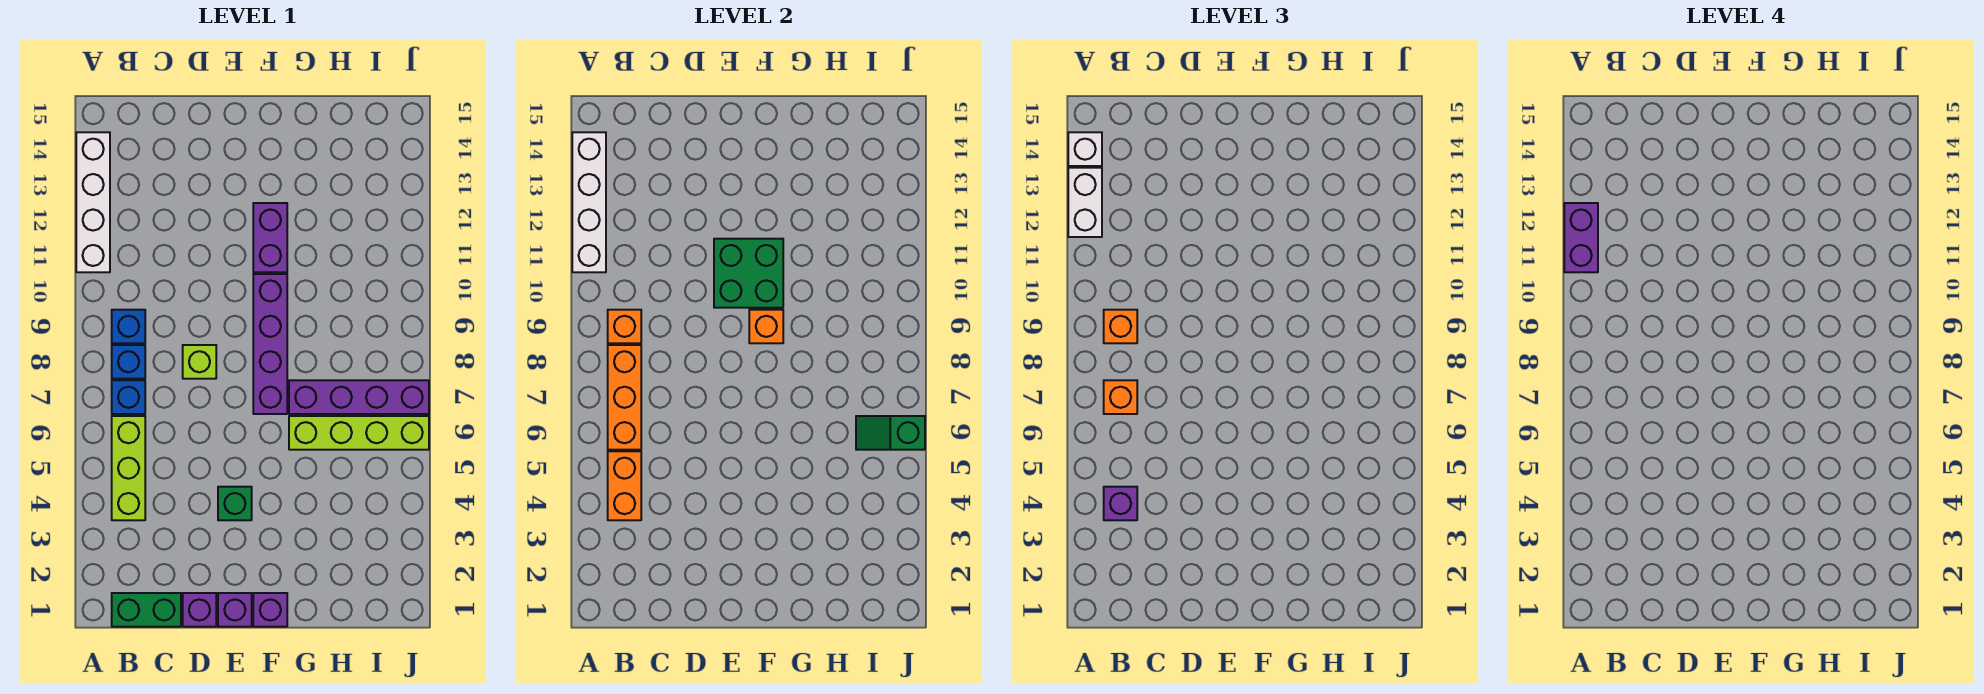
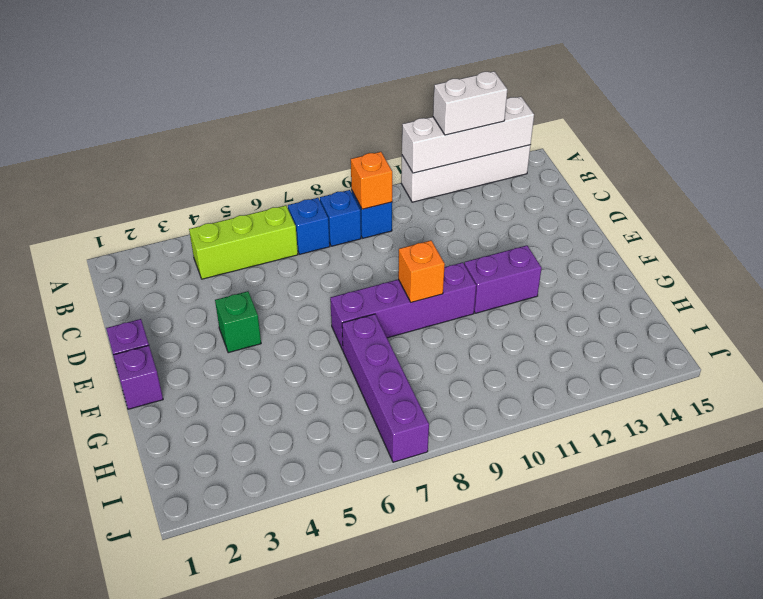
none -> green brick B1:C1 level 1
none -> purple brick D1 level 1
none -> lime brick D8 level 1

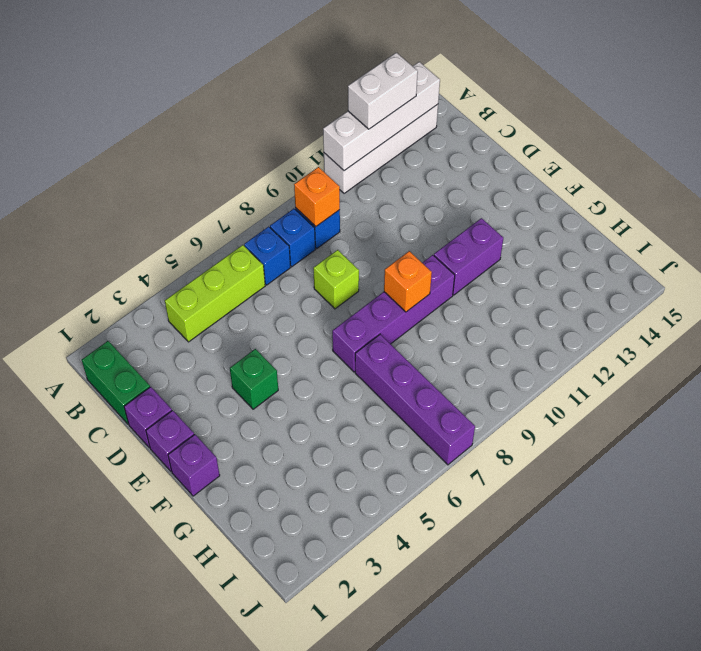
none -> lime brick G6:J6 level 1
none -> orange brick B4:B5 level 2
none -> orange brick B6:B8 level 2

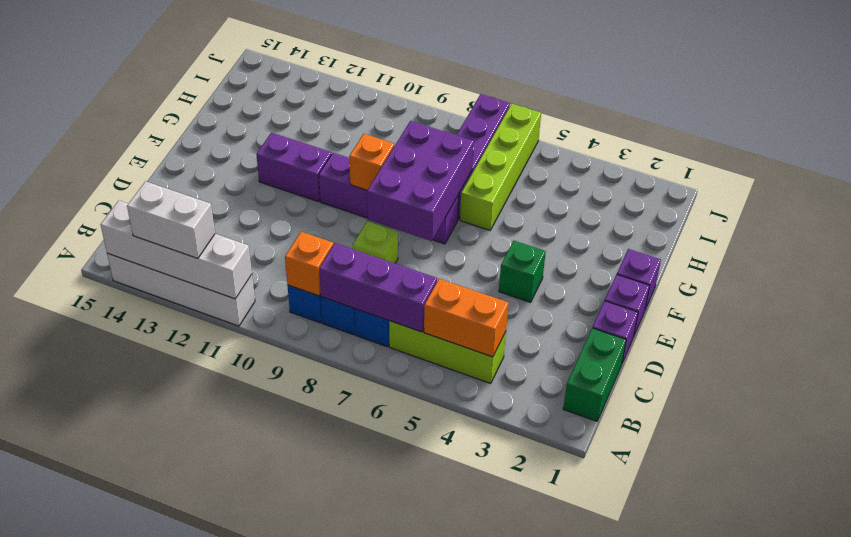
purple brick B6:B8 level 2 -> orange brick B6:B8 level 2
purple brick E7:G8 level 2 -> none
none -> green brick E10:F11 level 2
none -> green slope I6:J6 level 2 top J
none -> white brick A14 level 3

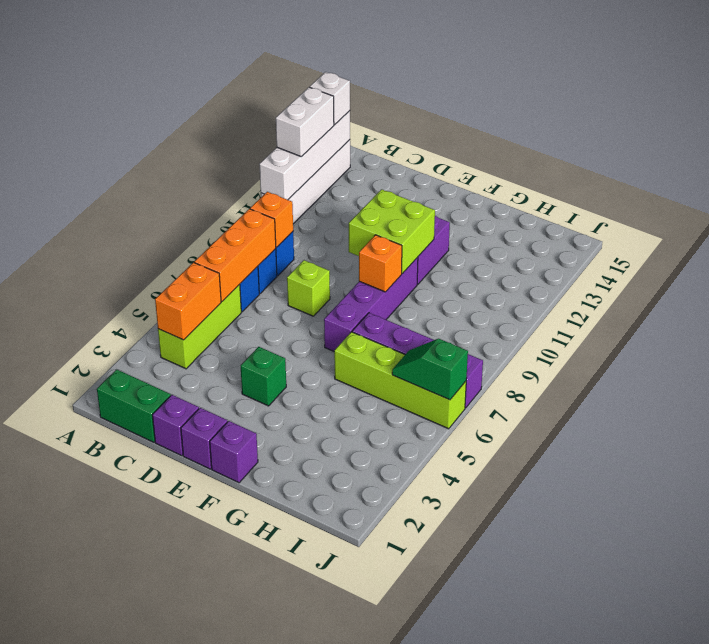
lime brick E10:F11 level 2 -> green brick E10:F11 level 2
none -> purple brick B4 level 3
none -> orange brick B7 level 3
none -> orange brick B9 level 3

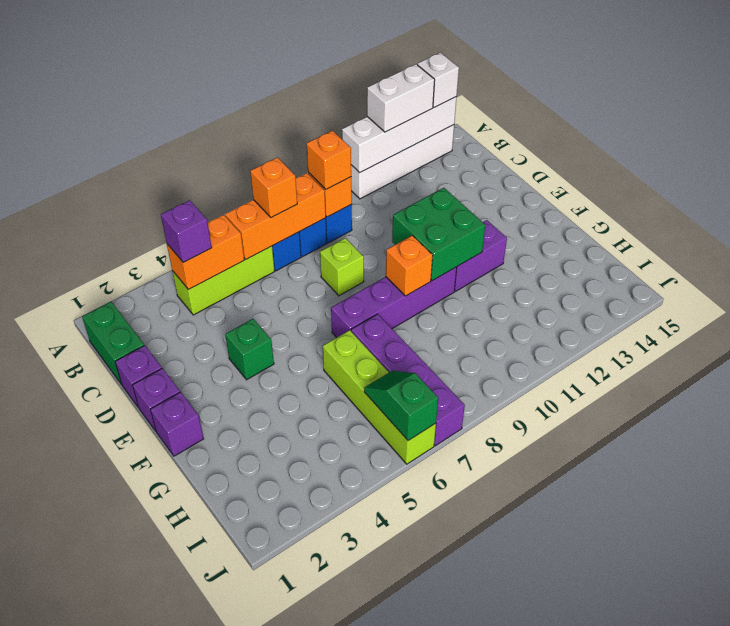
none -> purple brick A11:A12 level 4

